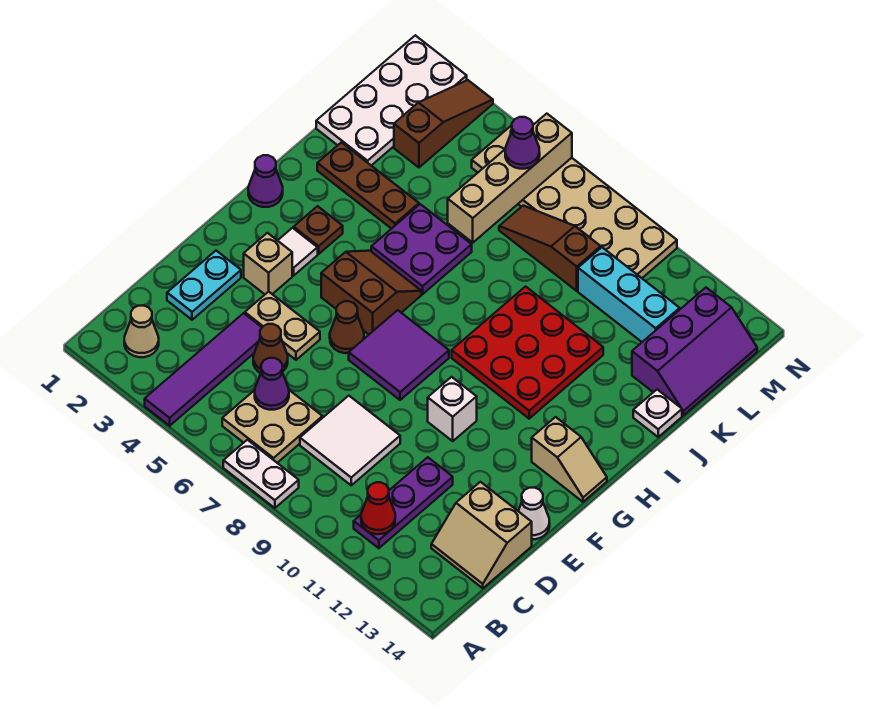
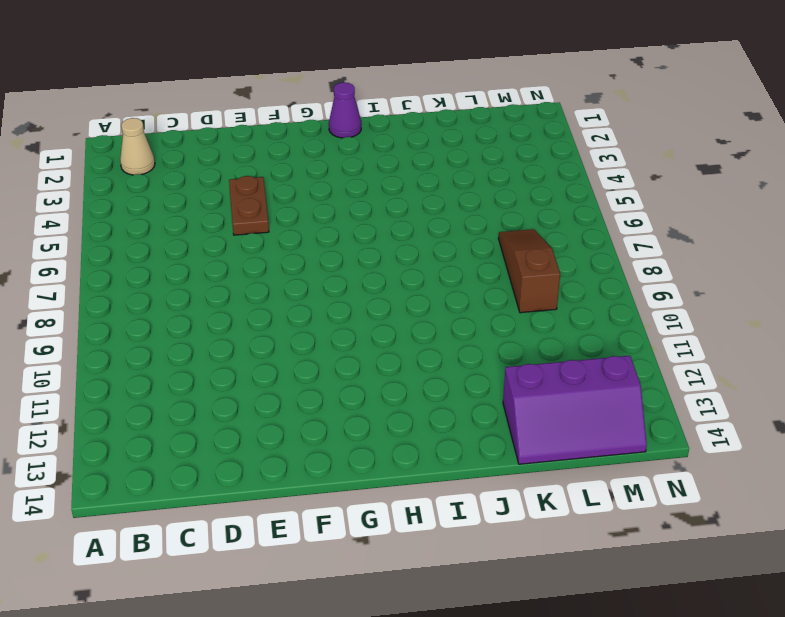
brown plate E4:E5 level 1 -> tan plate E4:E5 level 1
none -> purple tile A4:D4 level 1
none -> white plate A7:A8 level 1
none -> tan plate B6:C7 level 1
none -> purple plate B11:D11 level 1

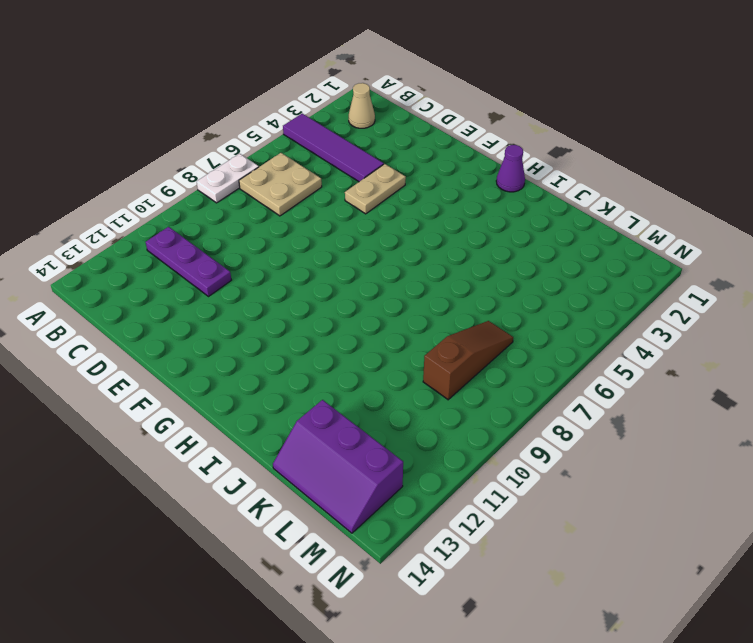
none -> white tile C8:D9 level 1
none -> tan slope C13:D14 level 1 top D
none -> cyan plate D2:E2 level 1
none -> brown cone D5 level 1

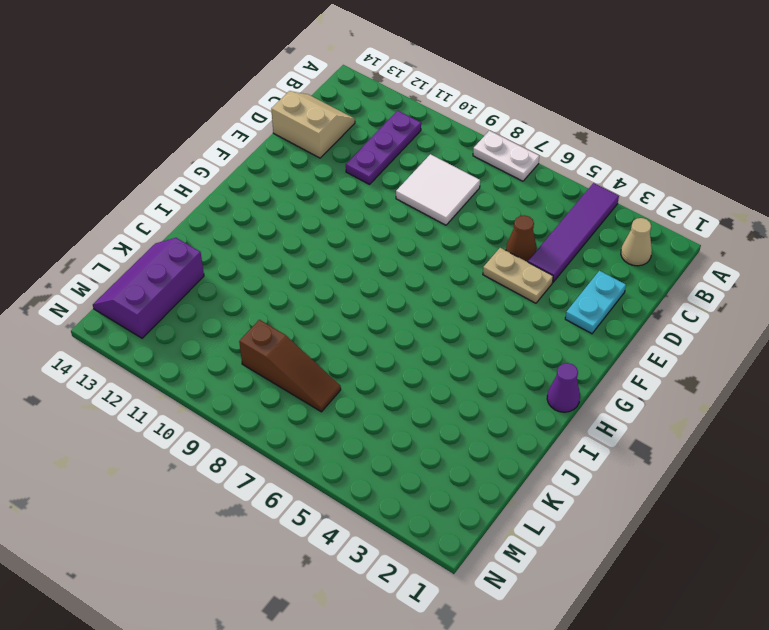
none -> tan plate B6:C7 level 1
none -> white cone E14 level 1
none -> tan brick F3 level 1
none -> brown cone F6 level 1

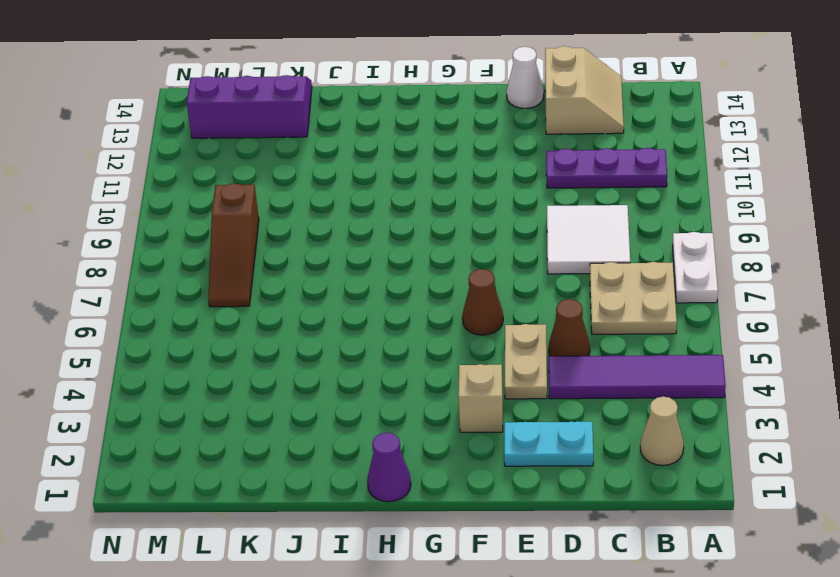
none -> purple tile F7:G8 level 1
none -> white brick F10 level 1
none -> white tile G3 level 1
none -> brown slope G5:H6 level 1 top G

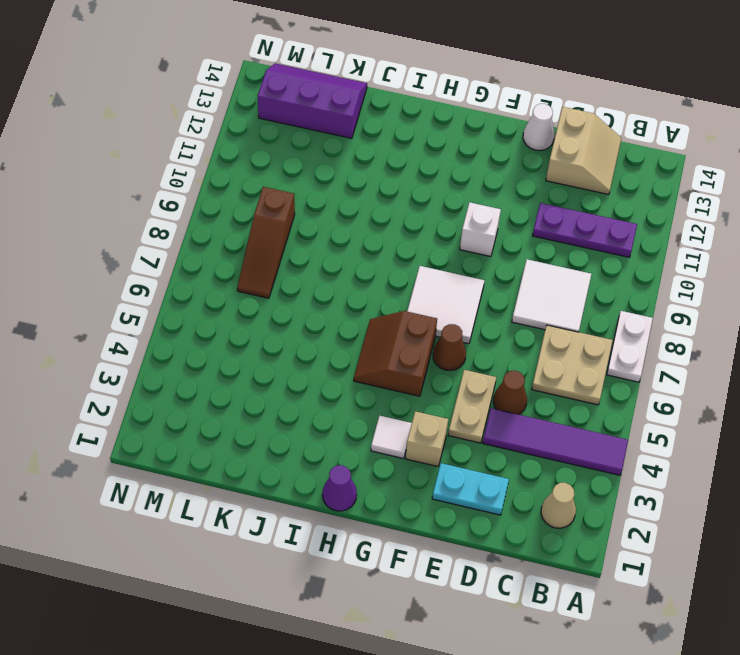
white tile F7:G8 level 1 -> purple tile F7:G8 level 1
none -> tan slope G13:G14 level 1 top 13
none -> brown plate H3 level 1
none -> red plate H9:J11 level 1
none -> purple plate I5:J6 level 1

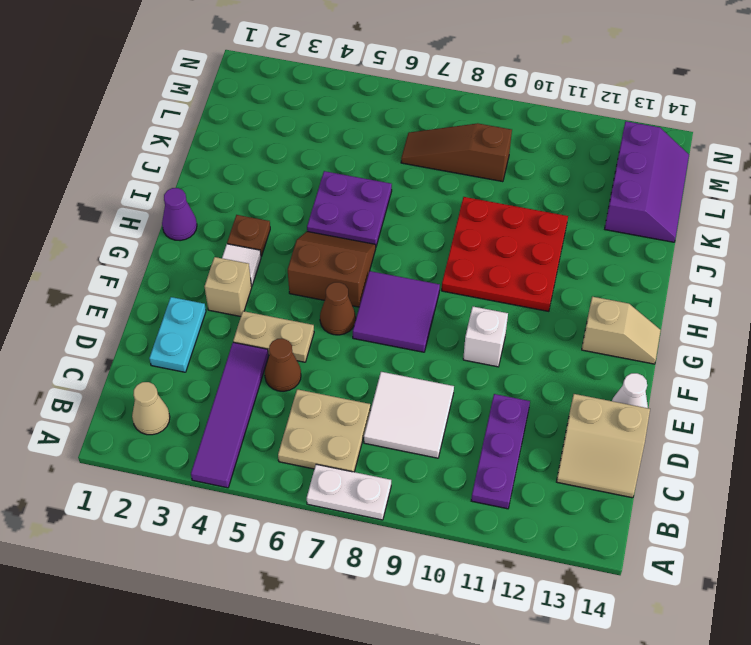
none -> brown plate J2:J4 level 1
none -> white plate J14 level 1
none -> white plate K1:N2 level 1
none -> brown slope L3:N3 level 1 top L

